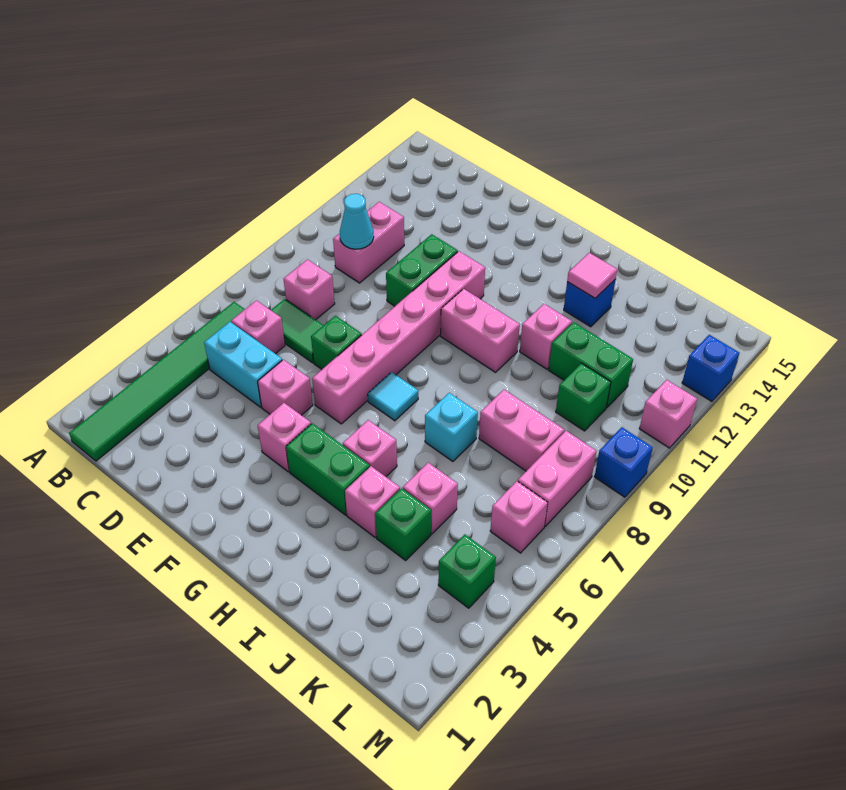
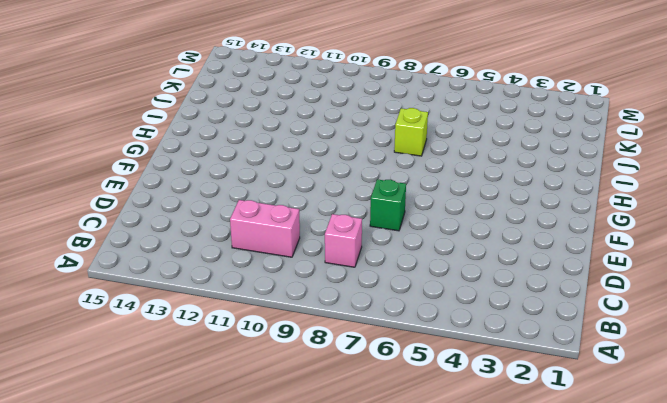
lime brick I7 level 1 -> cyan brick I7 level 1
none -> green tile B1:B6 level 1
none -> cyan brick C5:D5 level 1
none -> pink brick C6 level 1
none -> green tile C7:D7 level 1

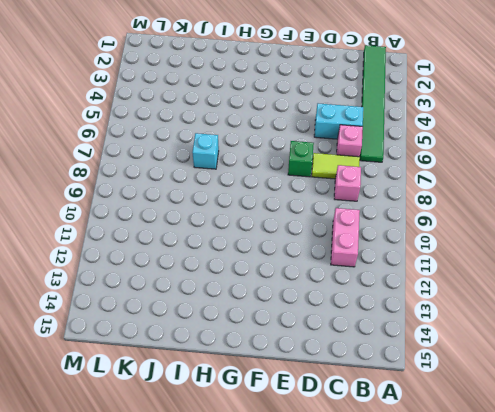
lime tile C7:D7 level 1 -> green tile C7:D7 level 1
none -> pink brick E5 level 1
none -> green brick E10:E11 level 1
none -> pink brick F4 level 1
none -> pink brick F6:F11 level 1

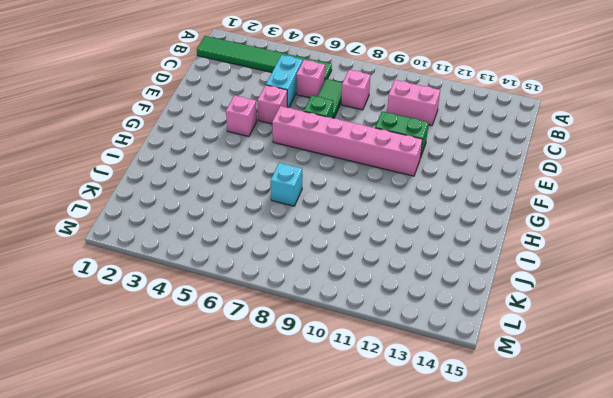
none -> green brick G4:H4 level 1
none -> cyan tile G7 level 1
none -> pink brick G10:H10 level 1
none -> pink brick H5 level 1

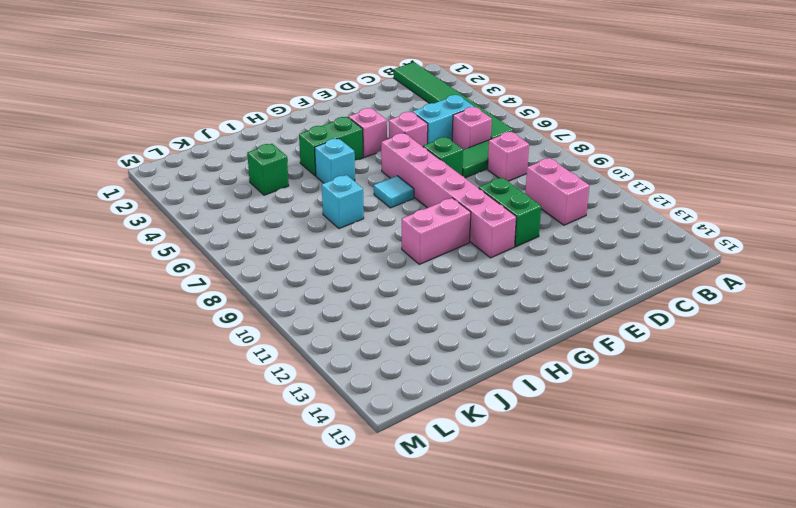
cyan brick H5 level 1 -> pink brick H5 level 1
none -> pink brick I4 level 1
none -> pink brick I11 level 1
none -> blue brick I13 level 1
none -> pink brick J5 level 1

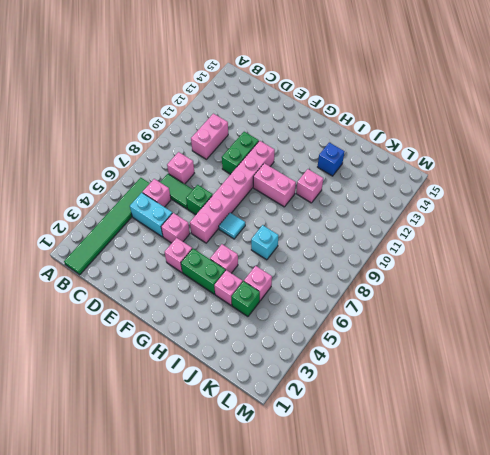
none -> pink brick J8:K8 level 1
none -> green brick J11:K11 level 1
none -> green brick K10 level 1
none -> green brick L4 level 1

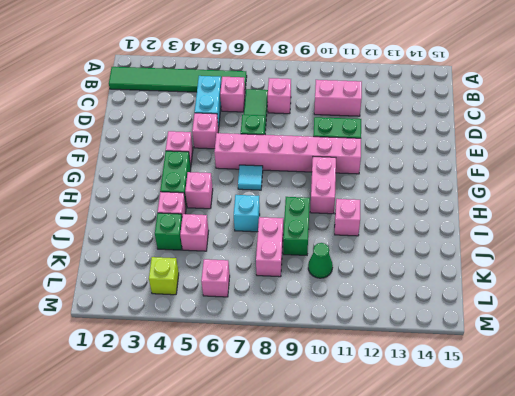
green brick I9:J9 level 1 -> green brick J11:K11 level 1
green cone K10 level 1 -> green brick K10 level 1
lime brick L4 level 1 -> green brick L4 level 1
none -> blue brick I13 level 1
none -> pink brick L7:L8 level 1
none -> blue brick M9 level 1
none -> pink brick M11 level 1

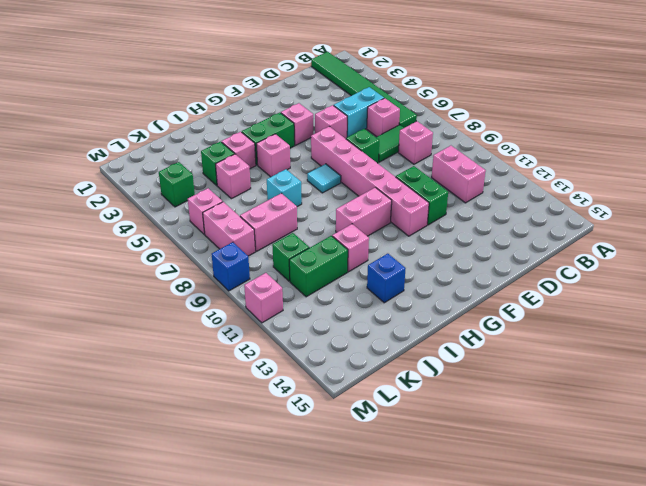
none -> blue brick M13 level 1
none -> cyan cone C10 level 2
none -> pink tile I13 level 2

